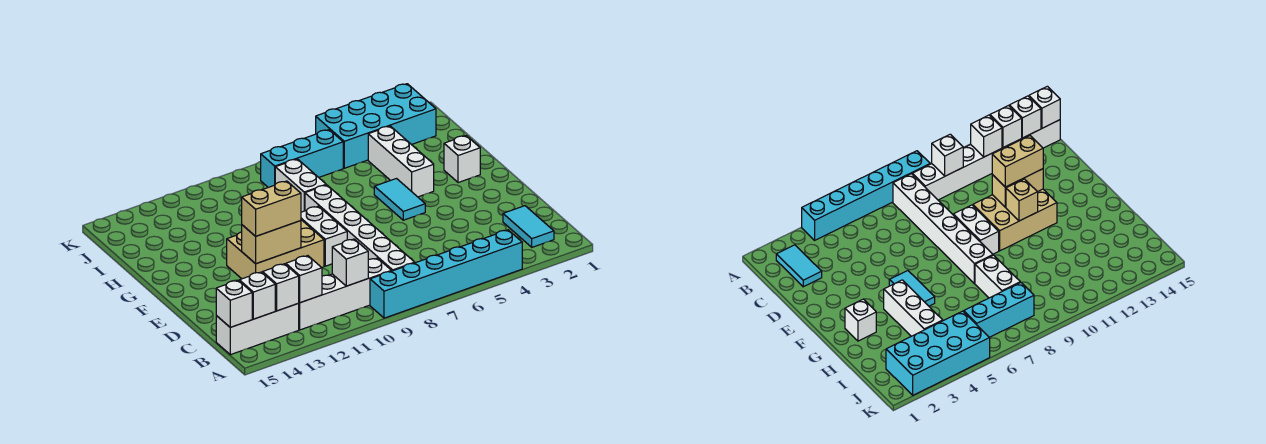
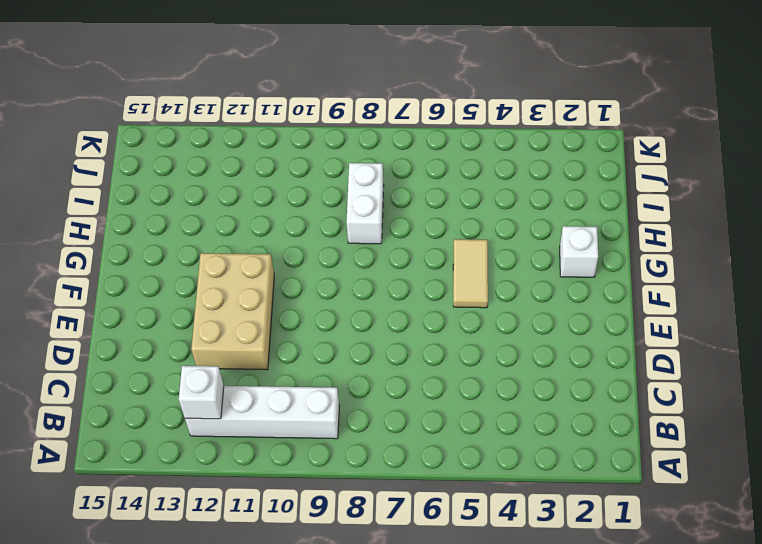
tan brick D11:F12 level 1 -> tan brick E10:F12 level 1
tan tile F5:G5 level 1 -> cyan tile F5:G5 level 1
none -> cyan brick A4:A9 level 1
none -> cyan tile B2:C2 level 1
none -> white brick B8:G8 level 1

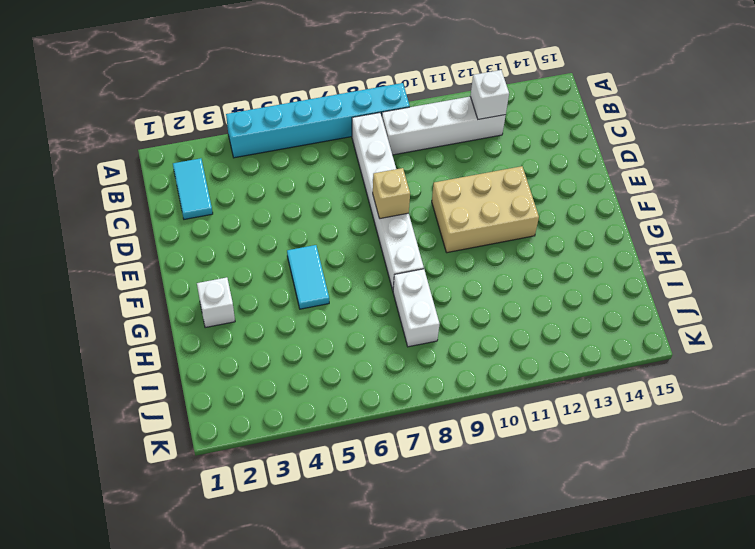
tan brick E8 level 2 -> tan brick F11 level 2
none -> white brick B13:B15 level 1
none -> white brick E9:F9 level 1
none -> white brick G4:I4 level 1

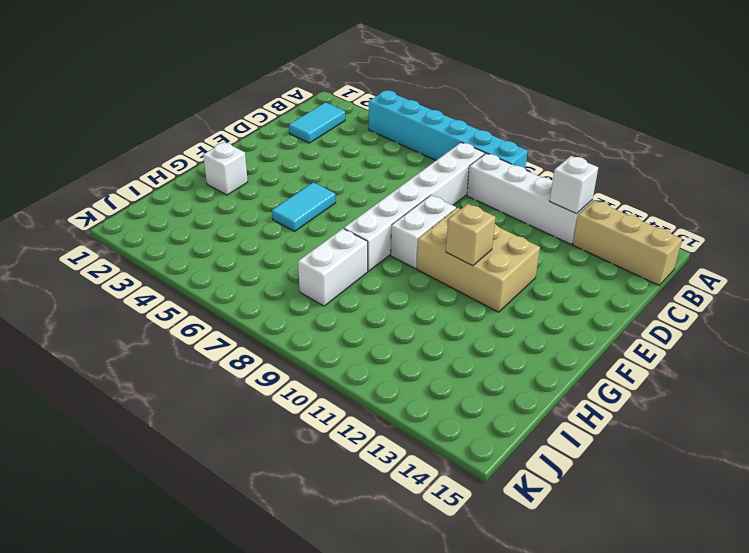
tan brick B13:B15 level 1 -> white brick B13:B15 level 1
none -> white brick G4:I4 level 1
none -> cyan brick J2:K5 level 1
none -> cyan brick J6:J8 level 1

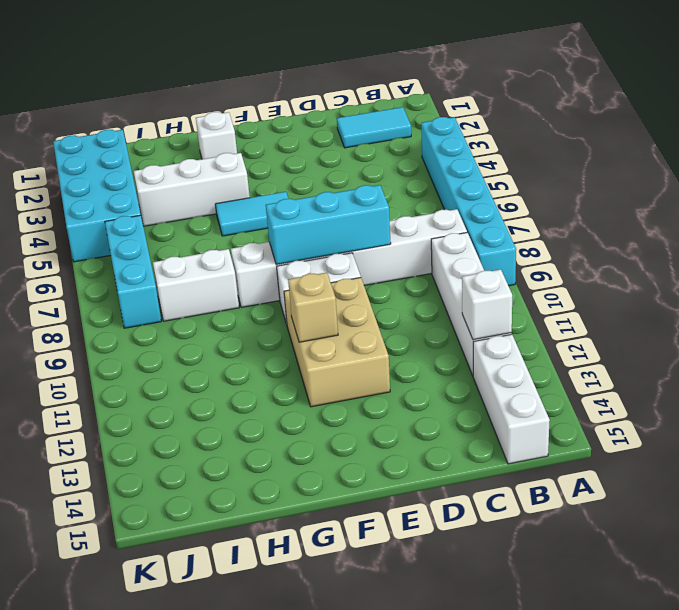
cyan brick D8:F8 level 2 -> none
none -> white brick B10 level 2
none -> white brick B13 level 2
none -> white brick B14 level 2

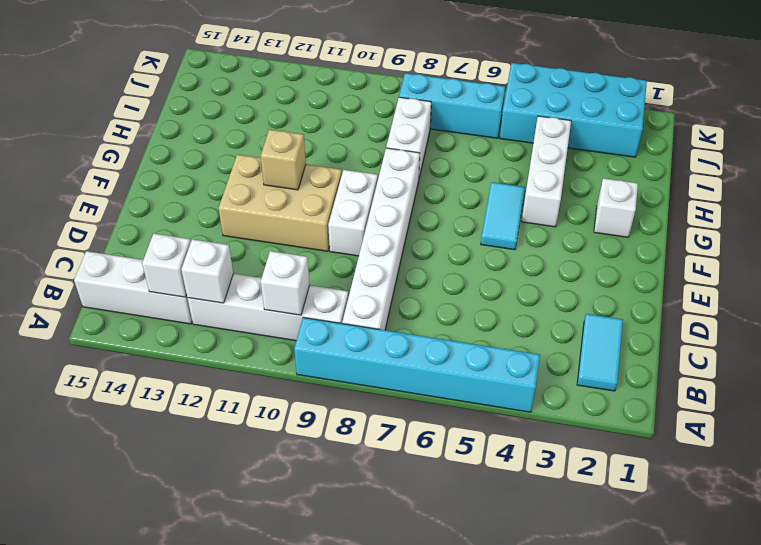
none -> white brick B14 level 2
none -> white brick B15 level 2
none -> tan brick E11:E12 level 2

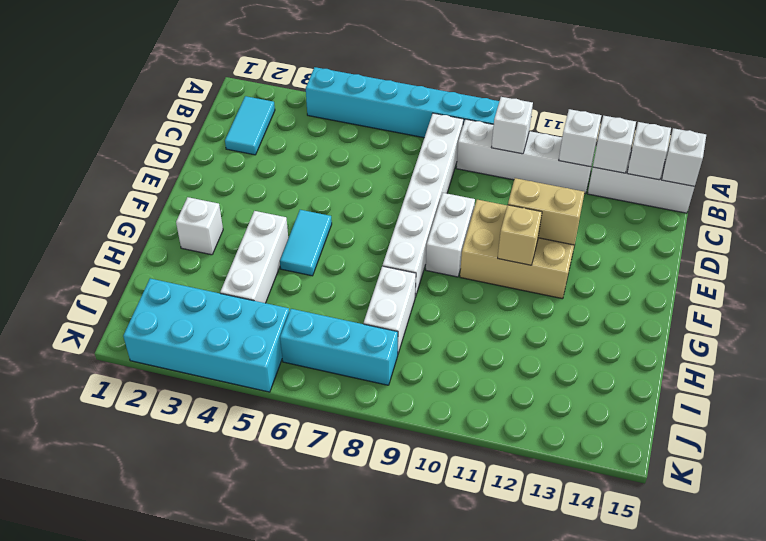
none -> tan brick E11:E12 level 3

